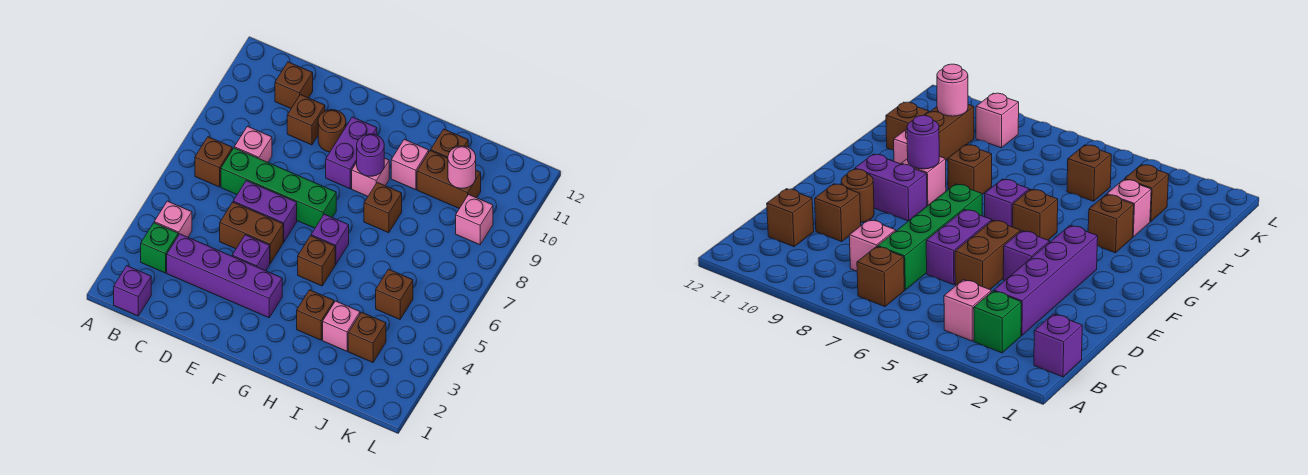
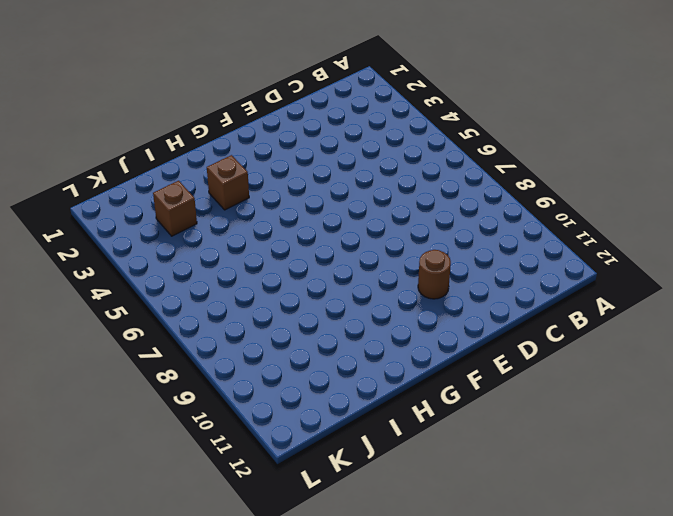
none -> purple brick B1 level 1
none -> green brick B3 level 1
none -> pink brick B4 level 1

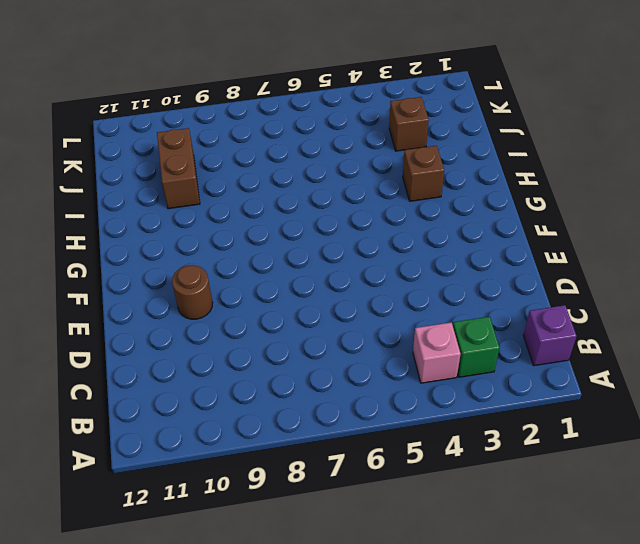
none -> brown brick B7 level 1
none -> purple brick C3:F3 level 1
none -> green brick C7:F7 level 1

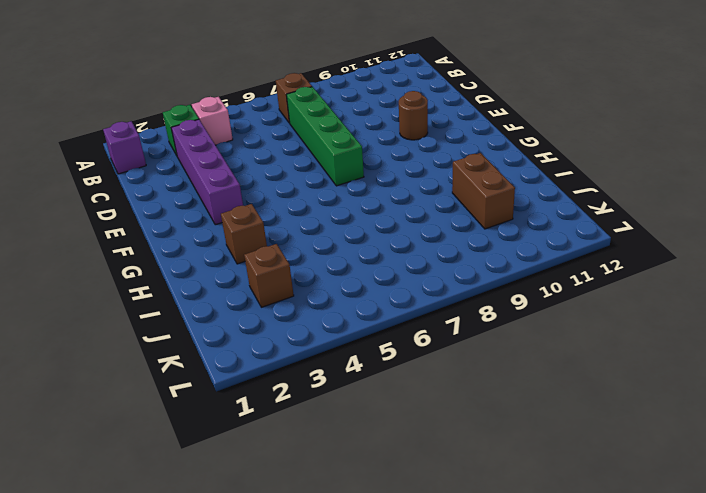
none -> pink brick C8 level 1
none -> brown brick C11 level 1
none -> brown brick D5:E5 level 1

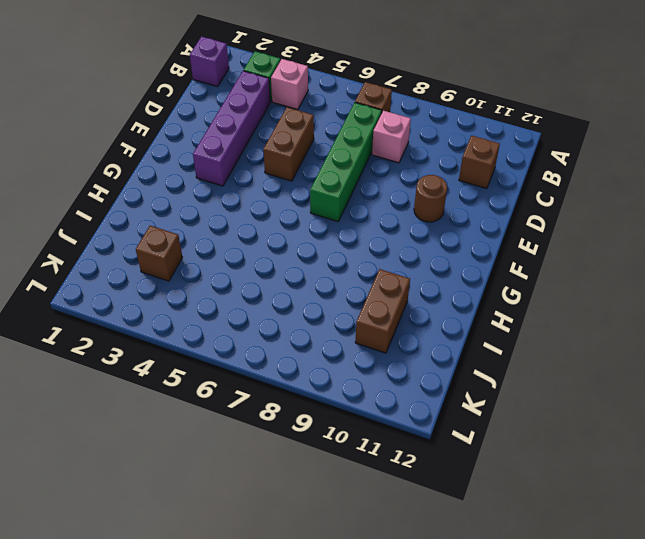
none -> purple brick D6:E6 level 1
none -> brown brick D10 level 1
none -> purple brick E4 level 1

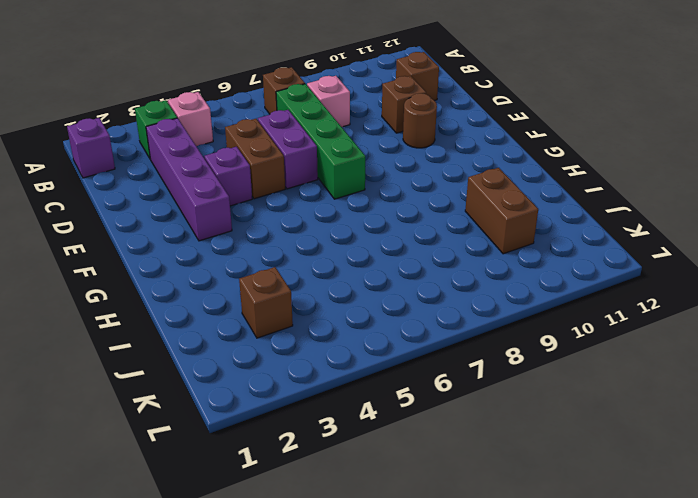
none -> purple brick F9:F10 level 1
none -> brown brick G5 level 1
none -> purple brick G6 level 1

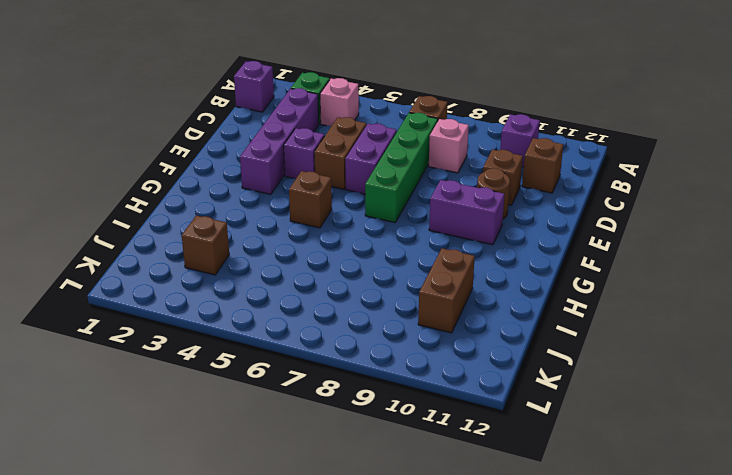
purple brick B10 level 1 -> purple brick G6 level 1
none -> pink brick G9 level 1
none -> brown brick H3 level 1
none -> brown brick H8 level 1

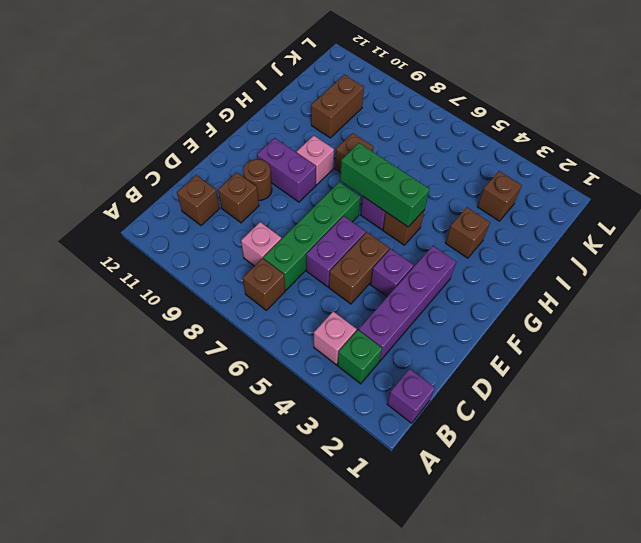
green brick G5:G7 level 2 -> none
none -> pink brick H10 level 1
none -> pink brick I3 level 1
none -> brown brick I11 level 1

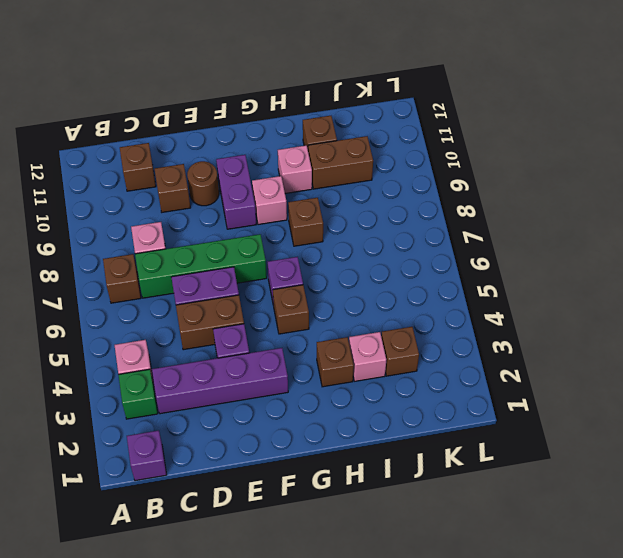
none -> brown brick J5 level 1
none -> pink brick K9 level 1
none -> purple round brick G9 level 2

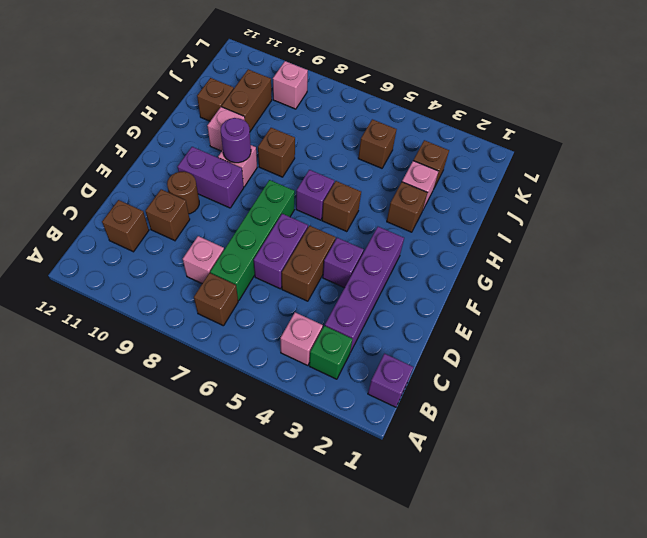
none -> pink round brick J10 level 2

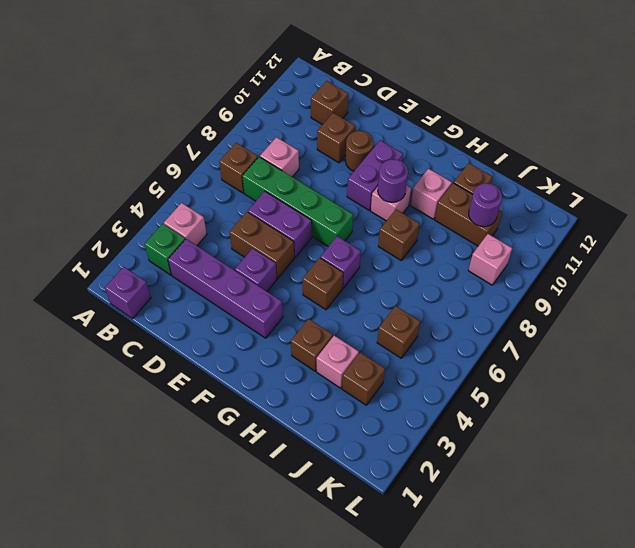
purple round brick J10 level 2 -> pink round brick J10 level 2

